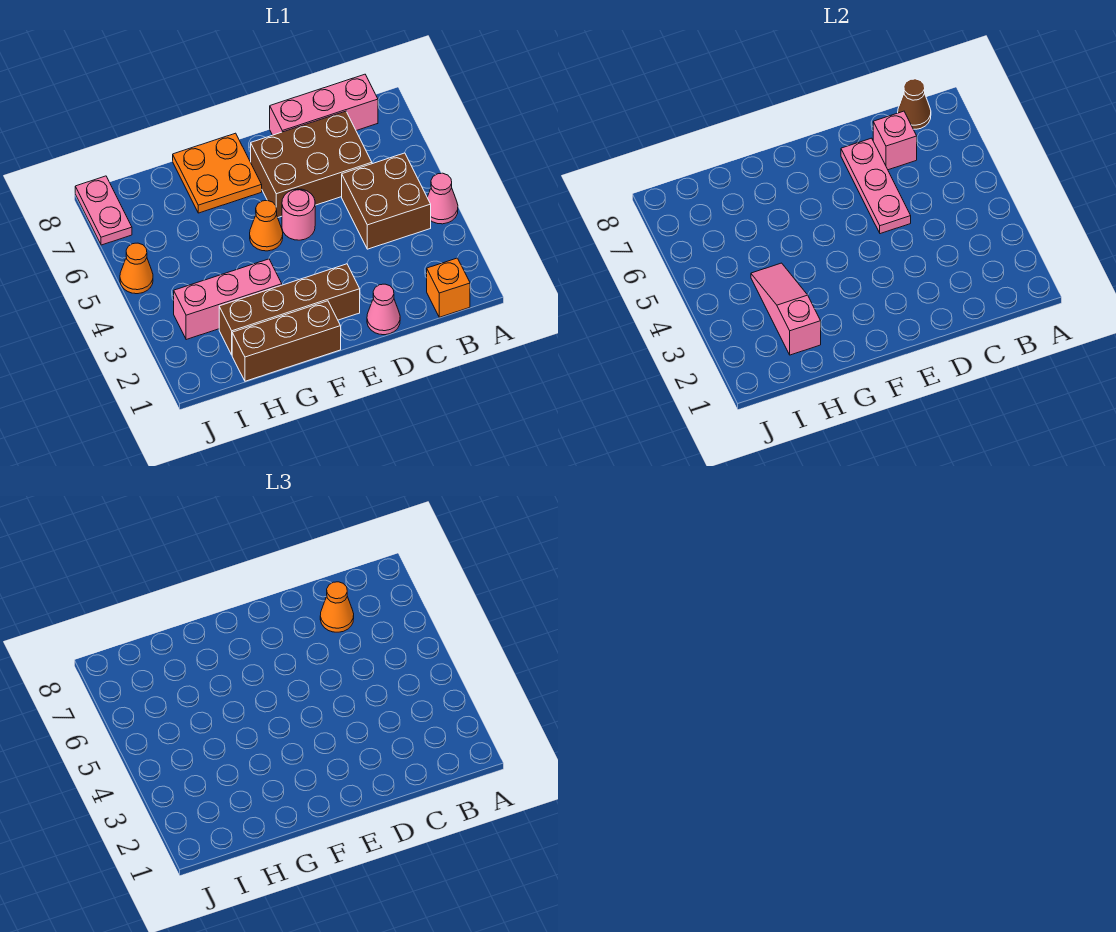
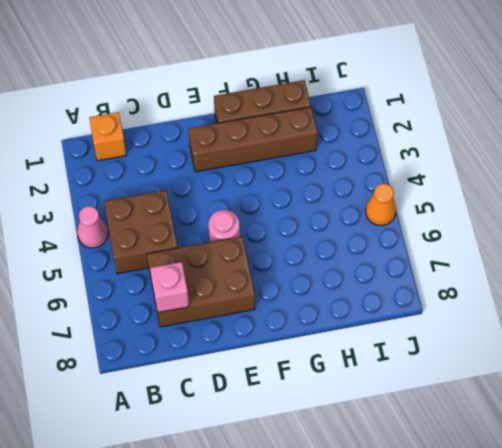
none -> pink brick B8:D8 level 1
none -> pink cone D1 level 1
none -> orange cone F5 level 1

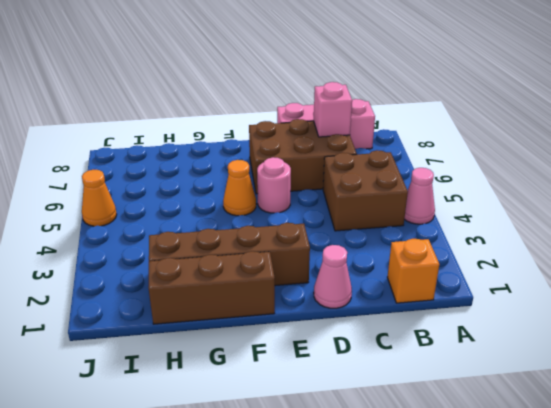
none -> orange plate F7:G8 level 1
none -> pink brick G3:I3 level 1
none -> pink plate J7:J8 level 1

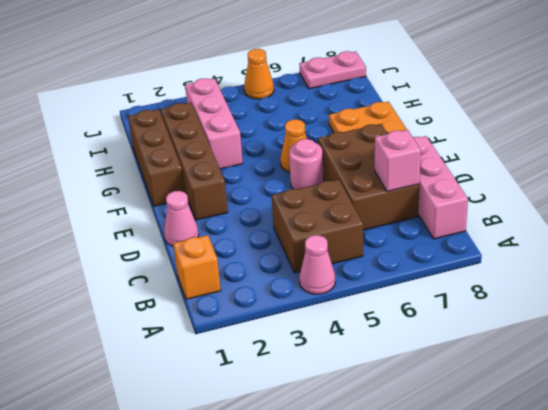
none -> brown cone B8 level 2
none -> pink plate D5:D7 level 2
none -> pink slope H2:H4 level 2 top 2

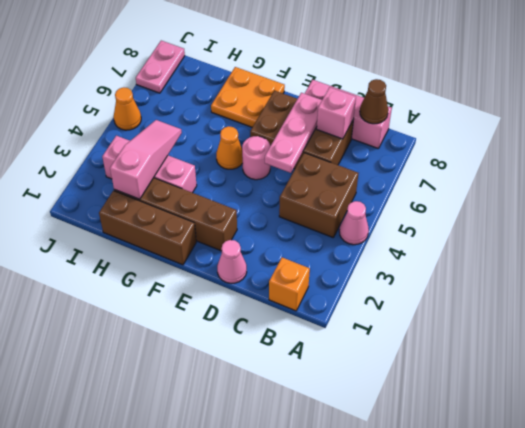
none -> orange cone C7 level 3

